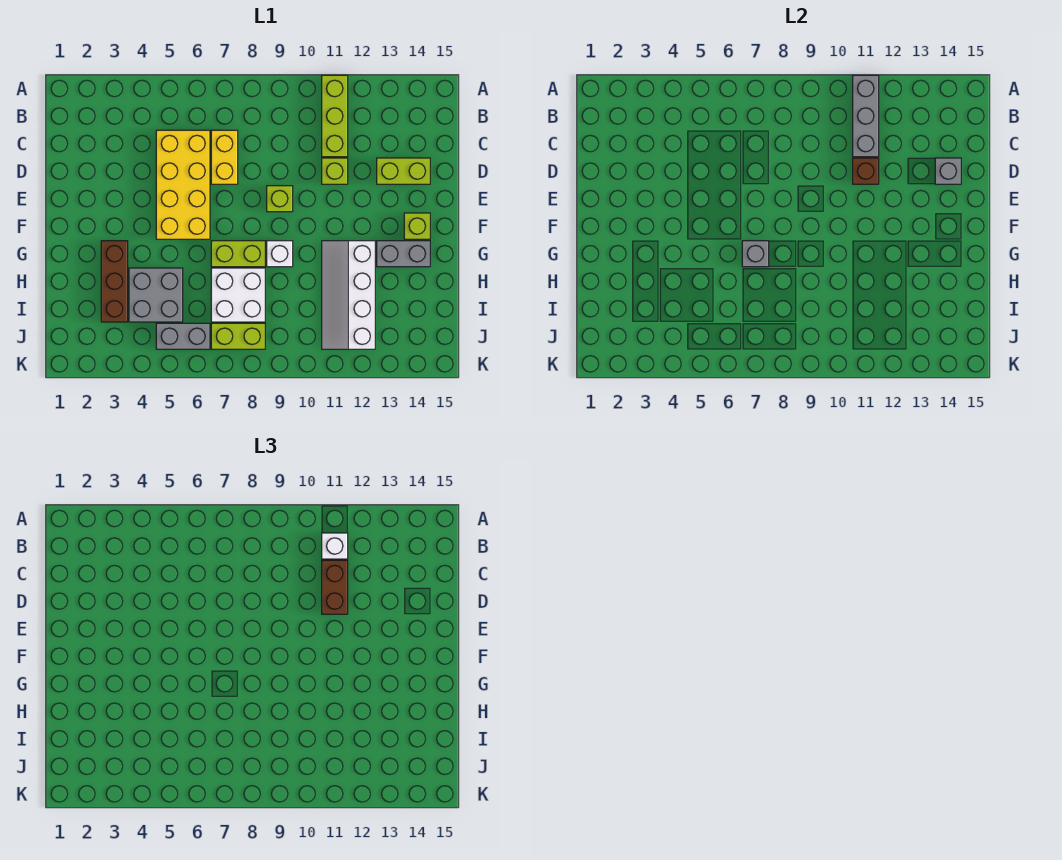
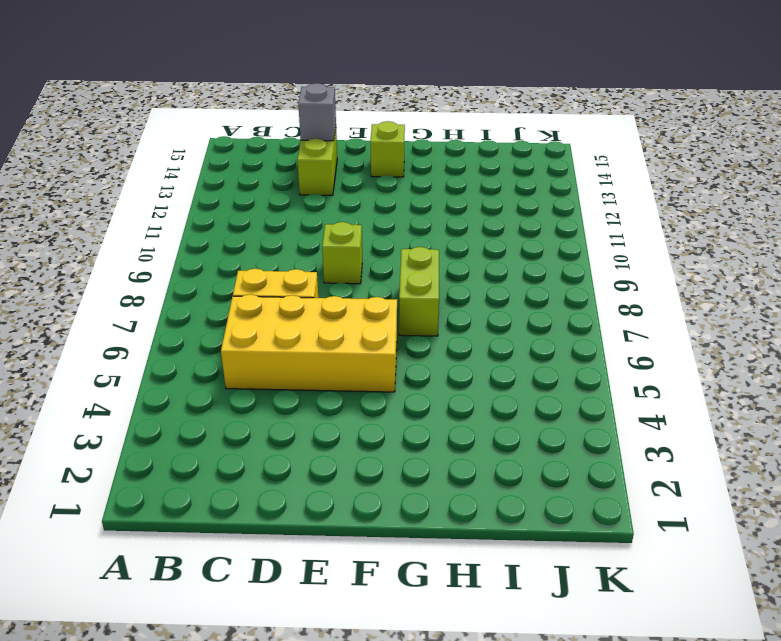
none -> lime brick A11:C11 level 1
none -> lime brick D11 level 1
none -> brown brick G3:I3 level 1

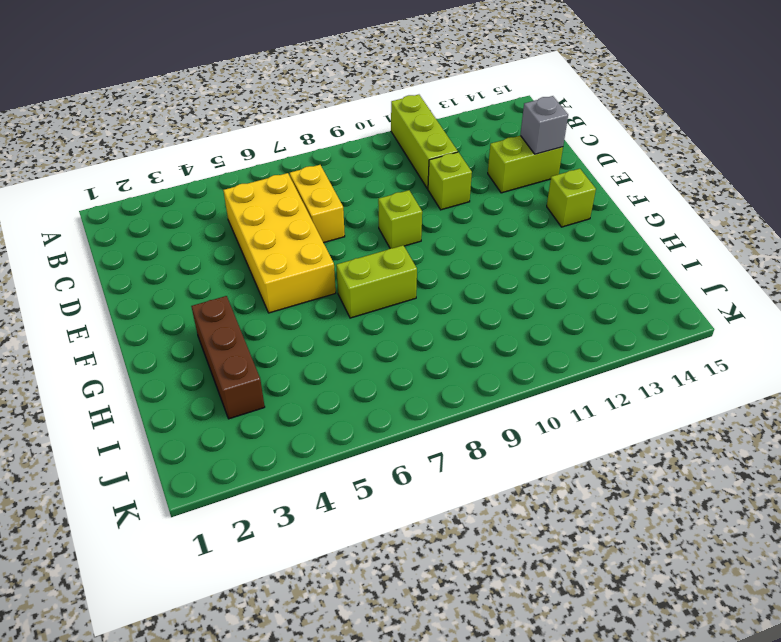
none -> white brick G9 level 1
none -> white slope G11:J12 level 1 top 12
none -> grey brick G13:G14 level 1

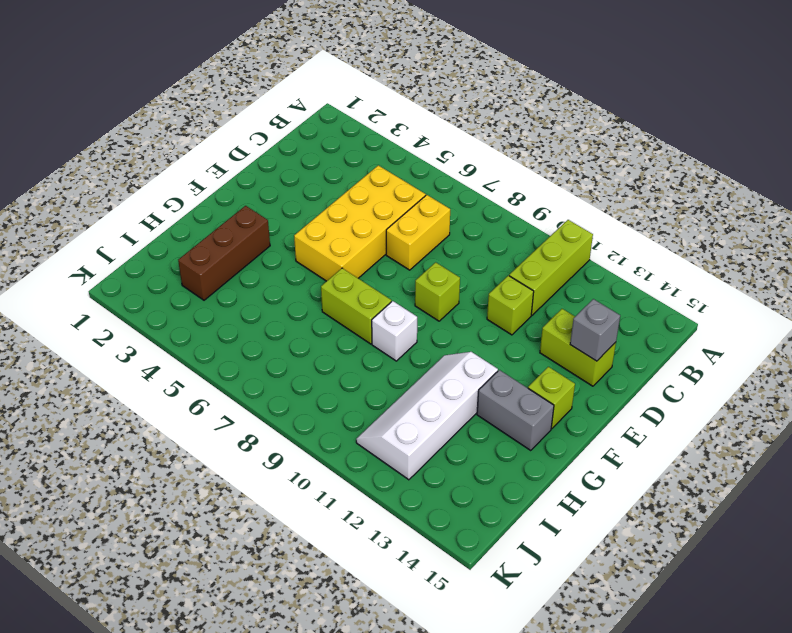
none -> grey brick H4:I5 level 1
none -> white brick H7:I8 level 1
none -> grey brick J5:J6 level 1

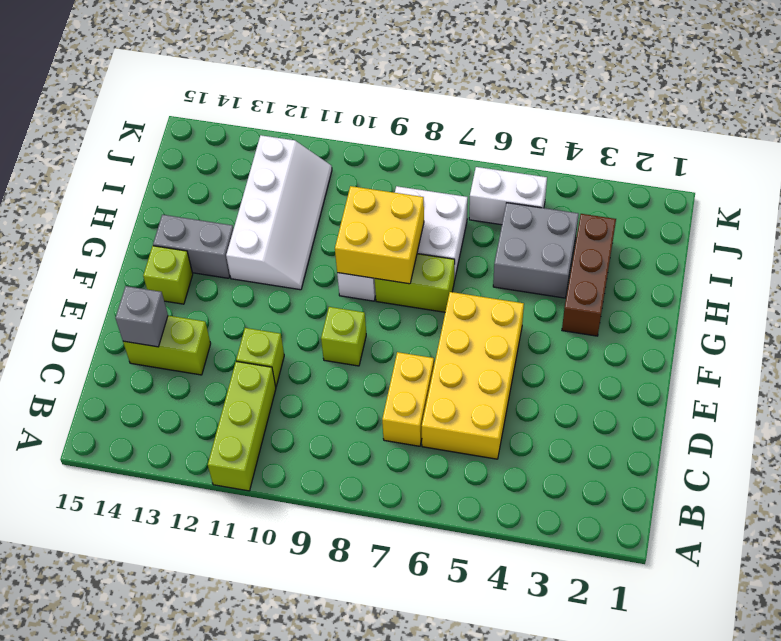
yellow brick G8:H9 level 2 -> none
white brick J5:J6 level 1 -> grey brick J5:J6 level 1
none -> lime brick J7:J8 level 1
none -> grey brick A11:C11 level 2
none -> brown brick D11 level 2

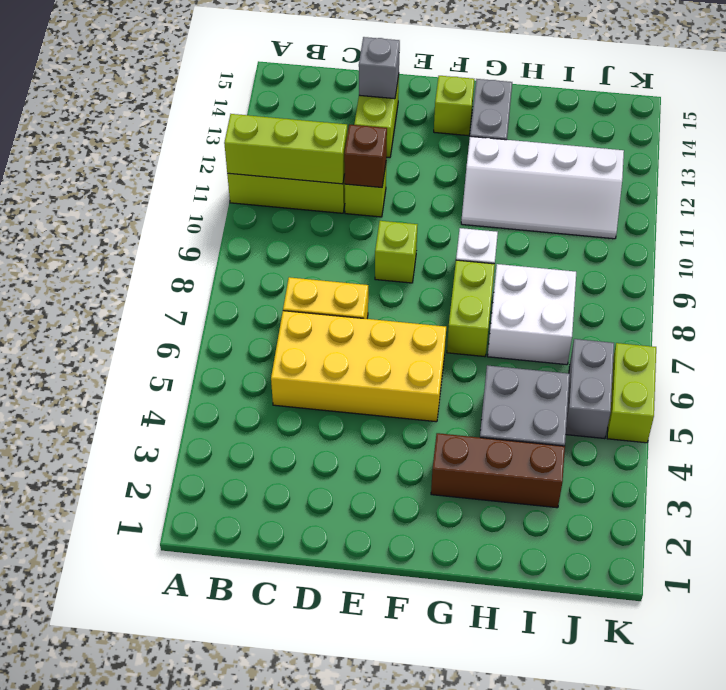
lime brick A11:C11 level 2 -> grey brick A11:C11 level 2
lime brick K5:K6 level 1 -> lime brick J7:J8 level 1
none -> grey brick G7 level 2
none -> white brick B11 level 3
none -> brown brick C11:D11 level 3

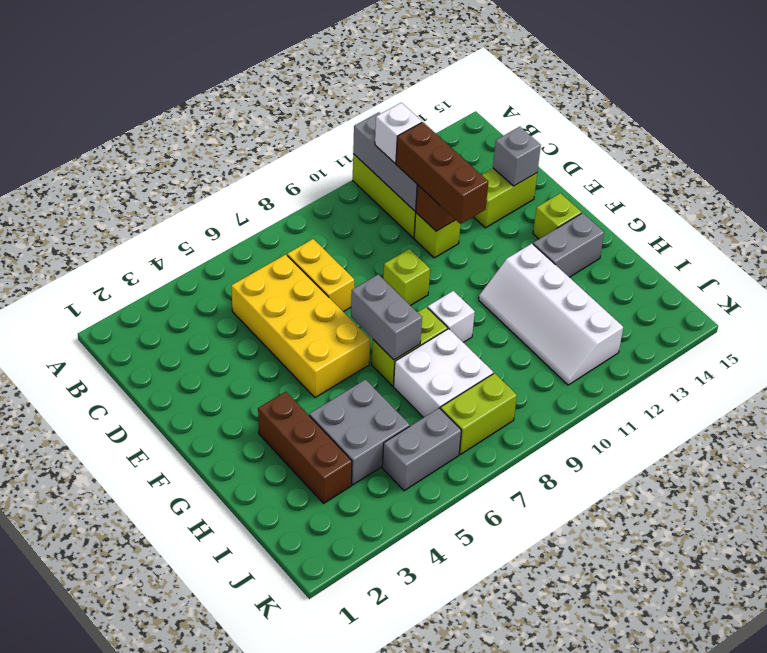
brown brick C11:E11 level 3 -> brown brick C11:D11 level 3
grey brick F7:G7 level 2 -> grey brick G7 level 2

